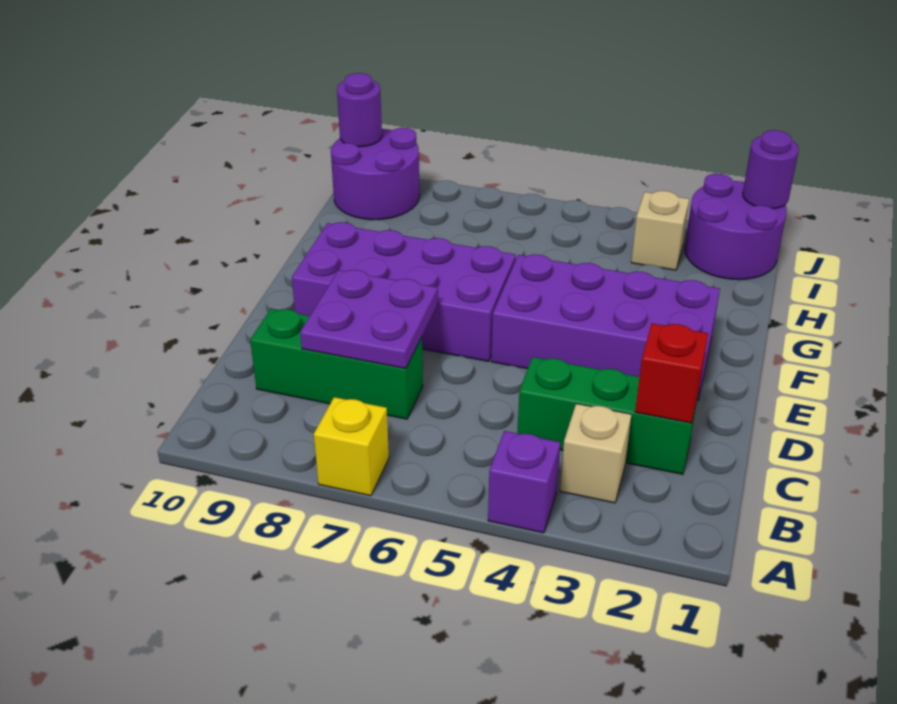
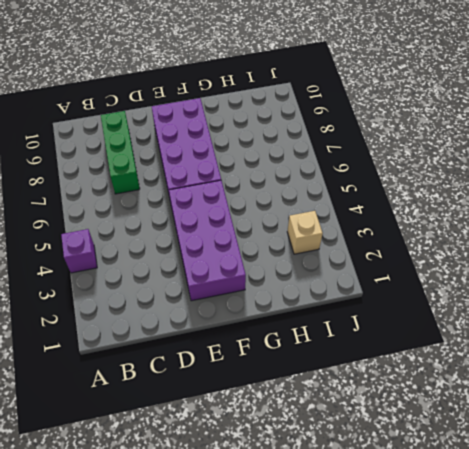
none -> yellow brick A7 level 1
none -> tan brick B3 level 1
none -> green brick C2:C4 level 1

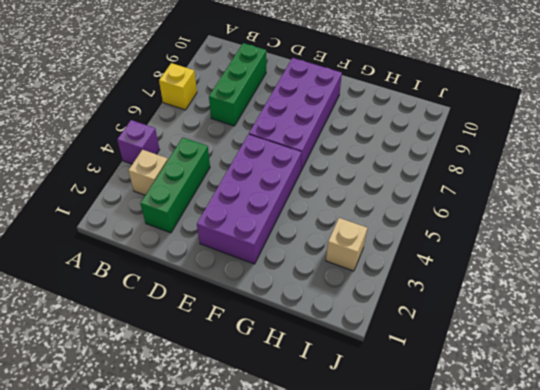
none -> purple round brick I1:J2 level 1
none -> purple round brick I9:J10 level 1
none -> red brick C2 level 2

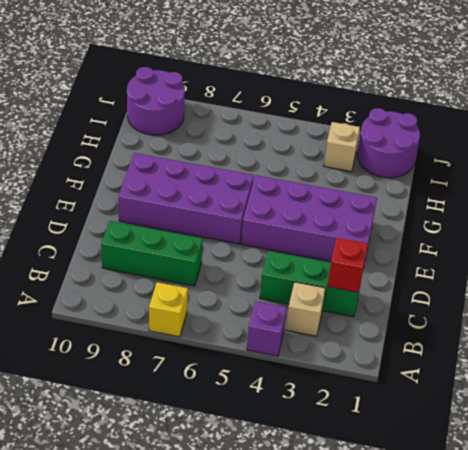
none -> purple plate C7:D8 level 2
none -> purple round brick J1 level 2
none -> purple round brick J10 level 2

